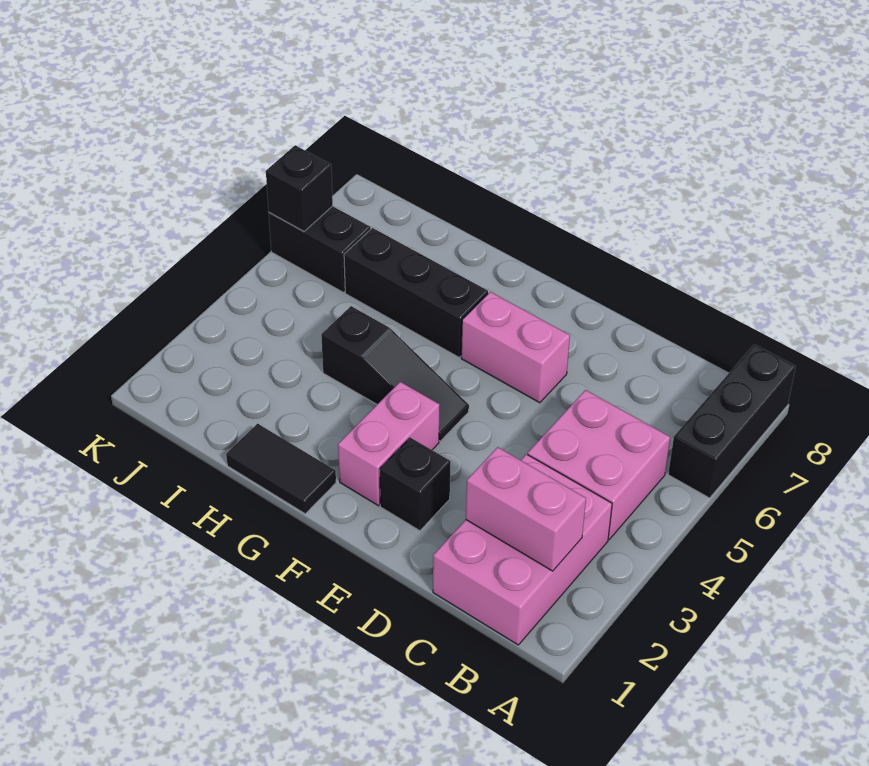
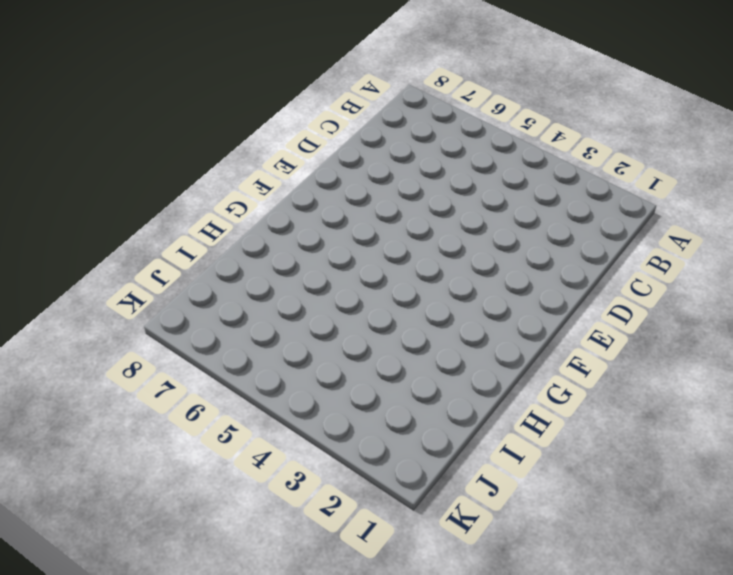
none -> black brick A6:A8 level 1
none -> pink brick B1:C3 level 1
none -> pink brick B4:C5 level 1

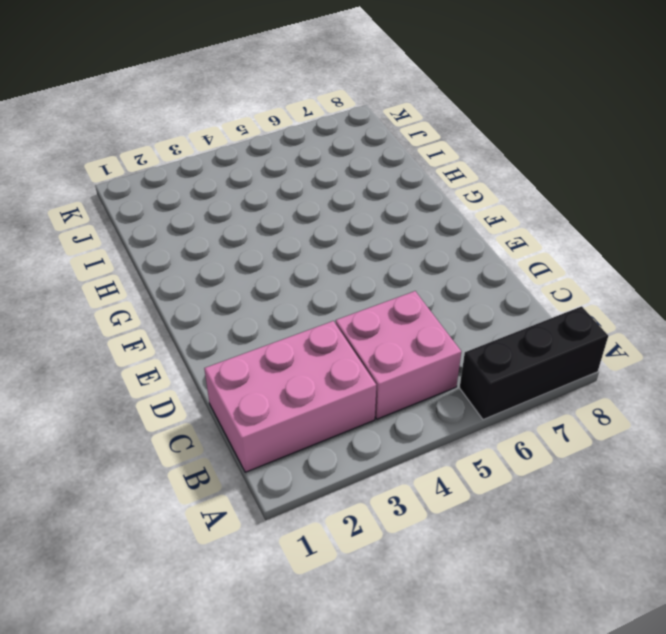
none -> black brick E2 level 1
none -> pink brick E6:F6 level 1
none -> pink brick F2:F3 level 1

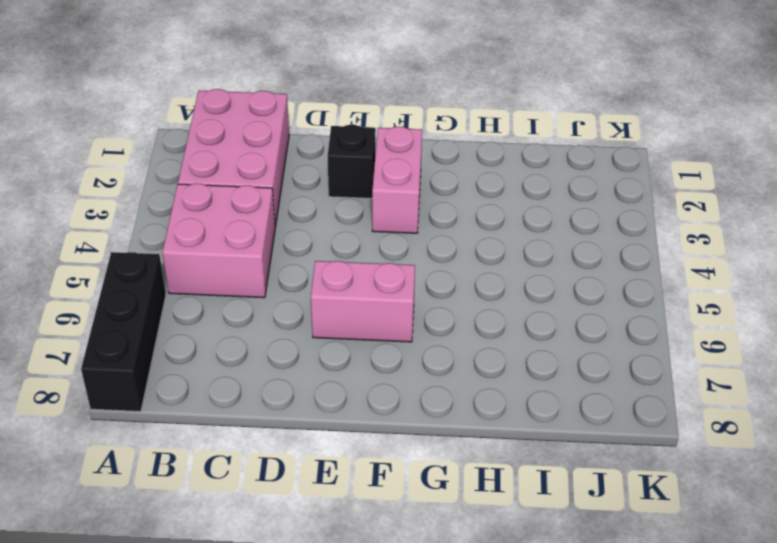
none -> black slope F4:H4 level 1 top H
none -> black tile G1:H1 level 1
none -> black brick G6:I6 level 1

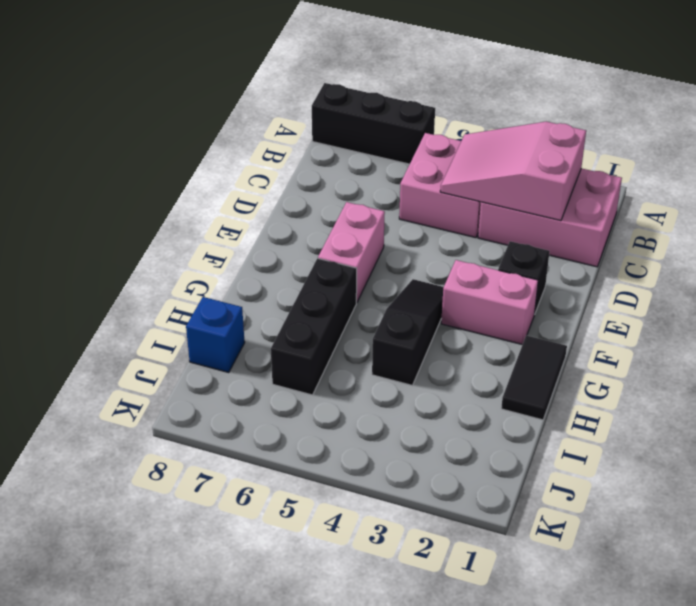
pink slope B2:C4 level 2 top 2 -> pink brick B2:C2 level 2
blue brick I8 level 1 -> none
none -> black brick J6:K6 level 1
none -> black brick K6 level 2

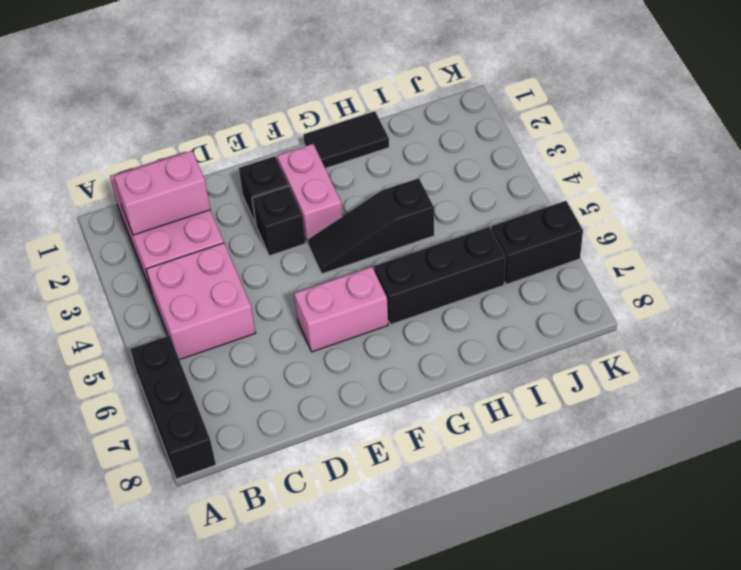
black brick E3 level 1 -> black brick K6 level 2

